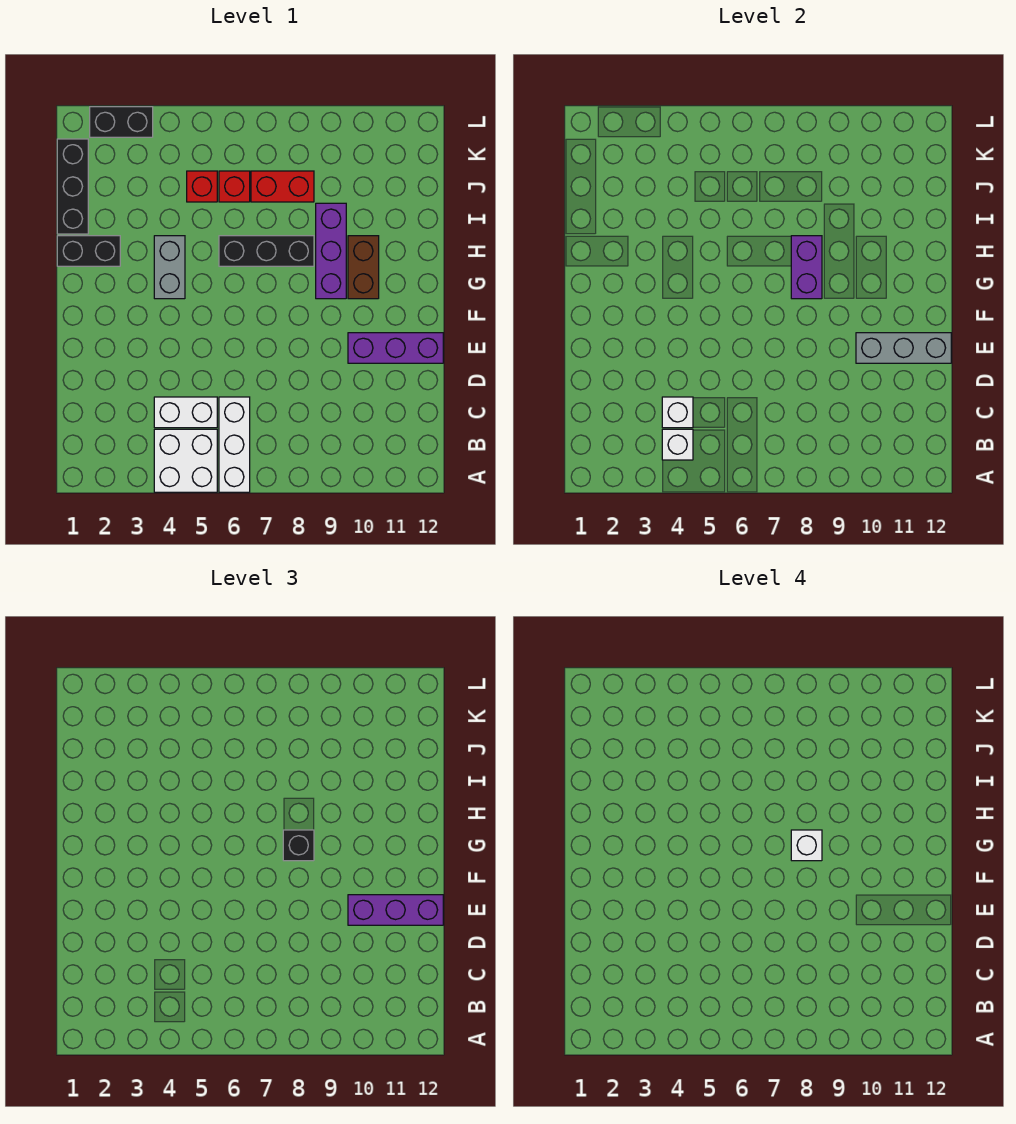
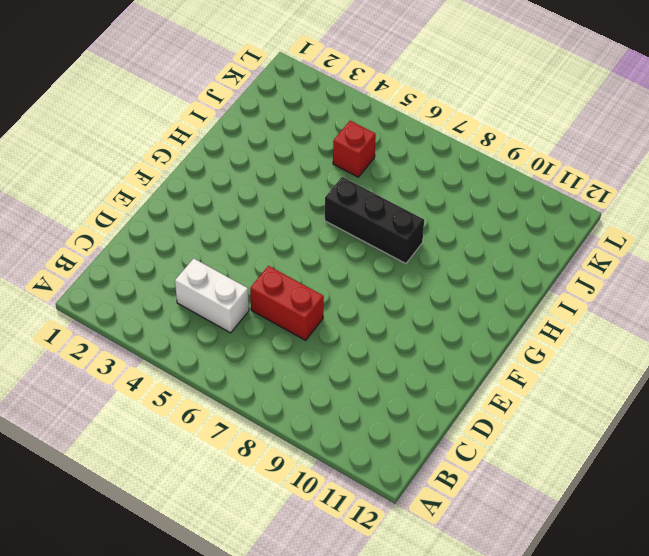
red brick D6:D7 level 1 -> red brick J7:J8 level 1
none -> white brick A4:B5 level 1
none -> white brick A6:C6 level 1
none -> purple brick E10:E12 level 1

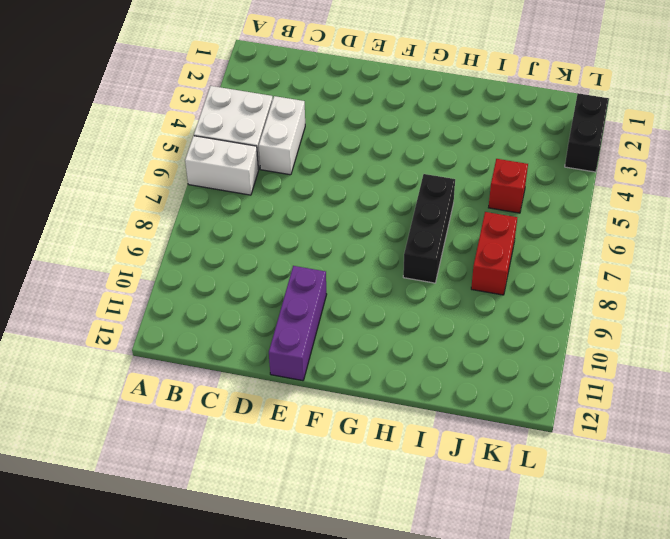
white brick A6:B6 level 1 -> white brick A6:C6 level 1
none -> grey brick G4:H4 level 1
none -> purple brick G9:I9 level 1
none -> brown brick G10:H10 level 1

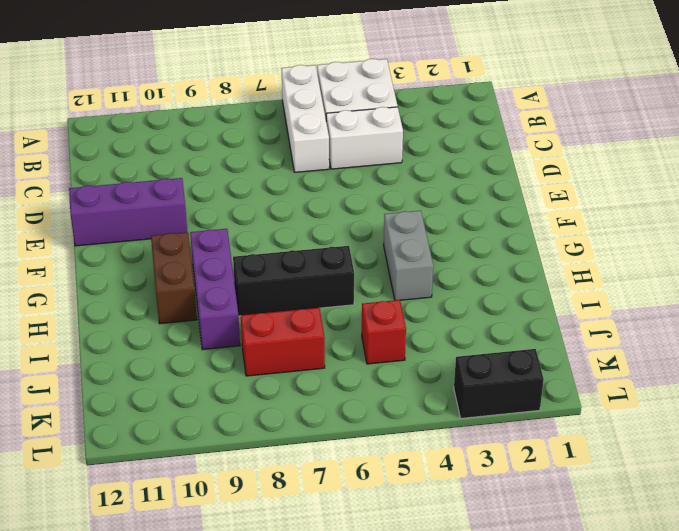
none -> black brick H1:H2 level 1
none -> black brick I1:K1 level 1
none -> red brick J6 level 1

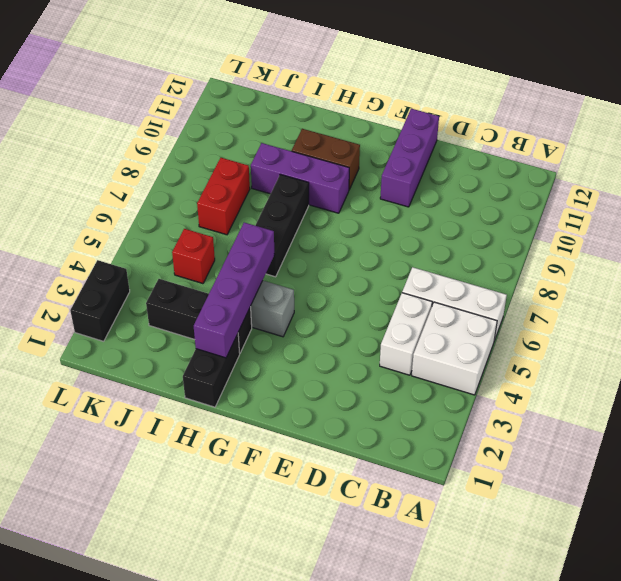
purple brick H2:H5 level 2 -> none
black brick H3:J3 level 1 -> black brick I1:K1 level 1
none -> red brick J6 level 1
none -> white brick B4 level 2
none -> white brick C4 level 2

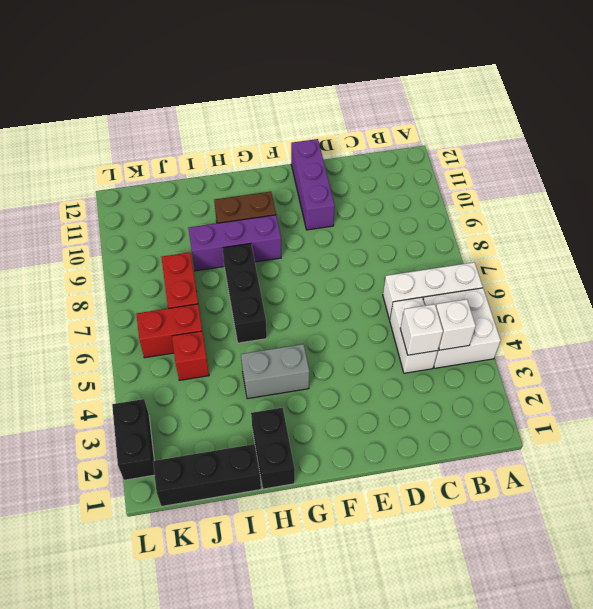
red brick J6:K6 level 1 -> red brick J6 level 1
none -> grey brick E10:E12 level 2
none -> purple brick G8:H8 level 2
none -> purple brick E10:E12 level 3

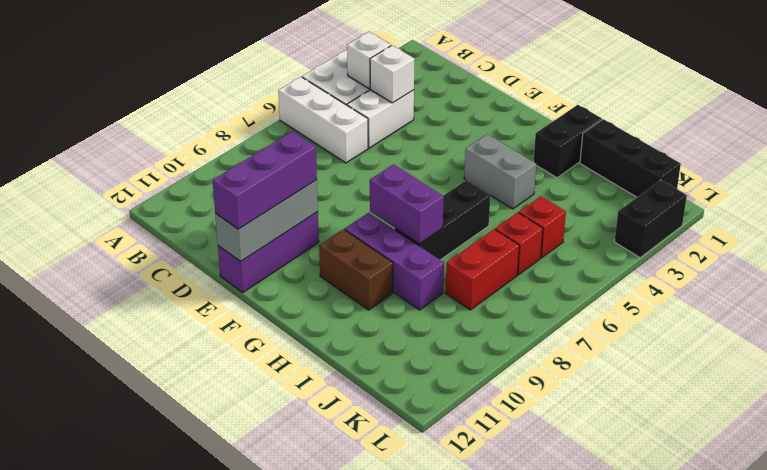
none -> black brick G8 level 3
none -> white brick G8 level 4

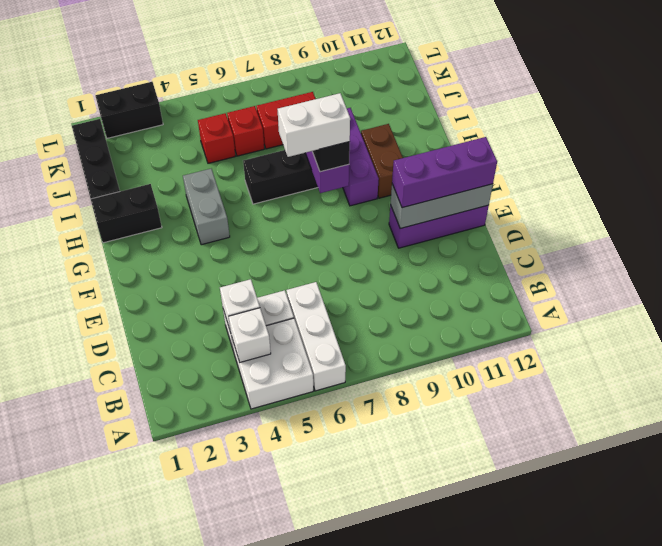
white brick G7:G8 level 4 -> white brick G8 level 4

